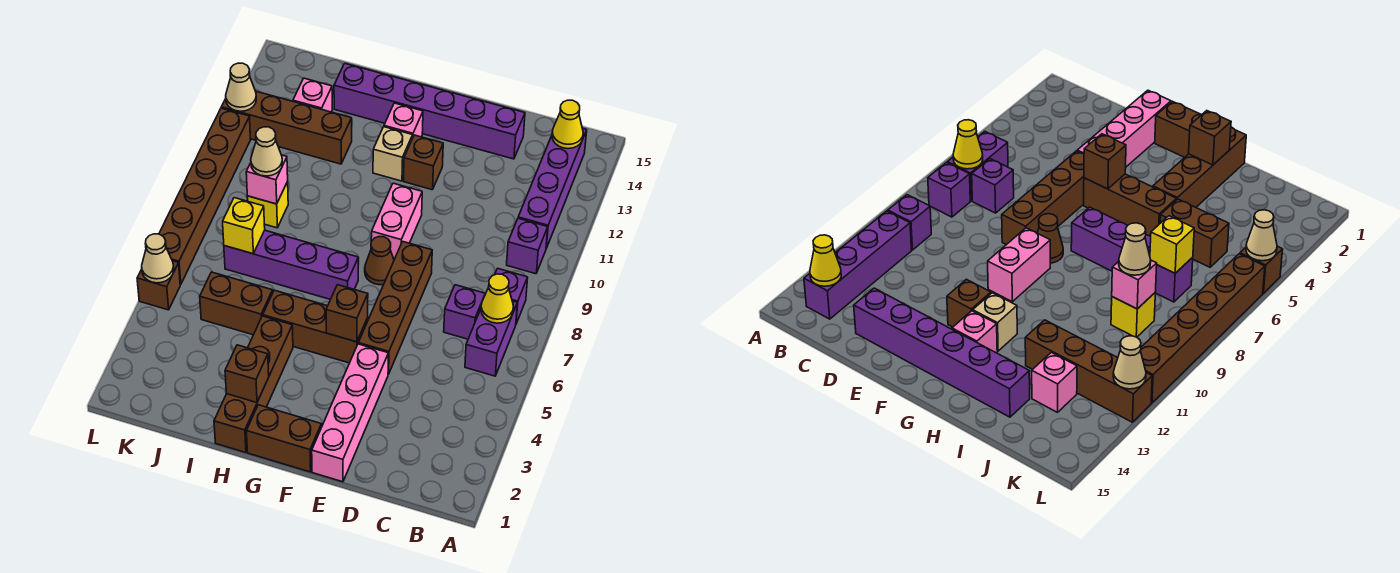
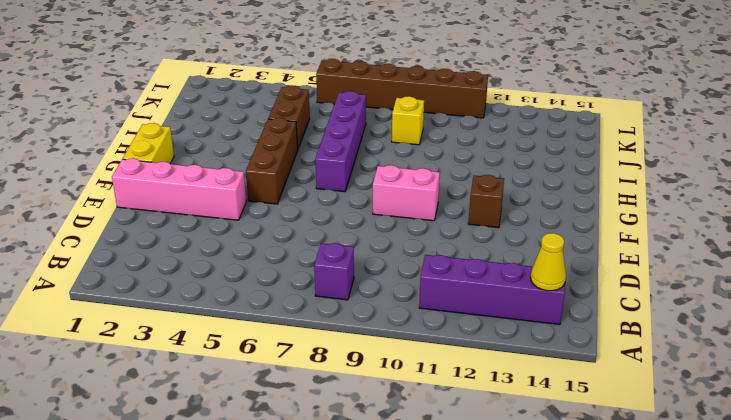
yellow brick F1:G1 level 1 -> brown brick F1:G1 level 1
none -> purple brick B6:B7 level 1
none -> purple brick B10 level 1
none -> purple brick C7 level 1
none -> purple brick D14:I14 level 1

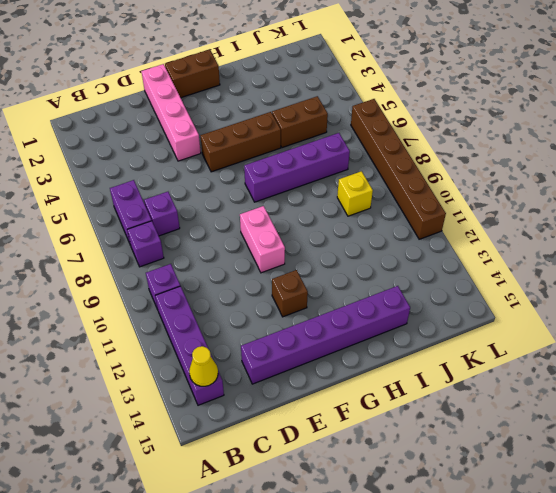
none -> brown brick E5:E8 level 1
none -> brown cone F8 level 1
none -> tan brick G12 level 1
none -> pink brick G13 level 1

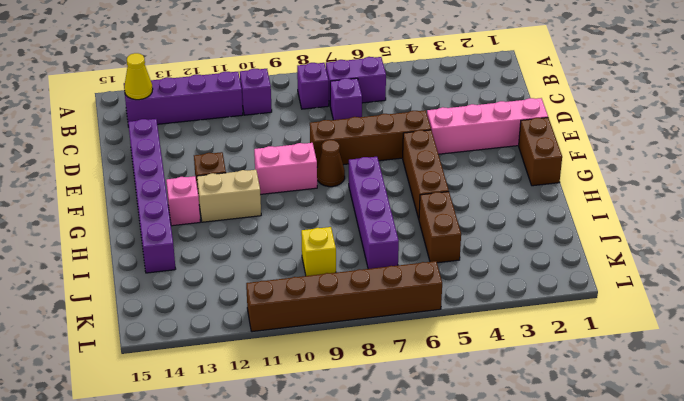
tan brick G11:G12 level 1 -> tan brick G12 level 1
none -> brown brick H1:H4 level 1
none -> brown brick I12:L12 level 1
none -> pink brick J13 level 1
none -> brown brick L5 level 1

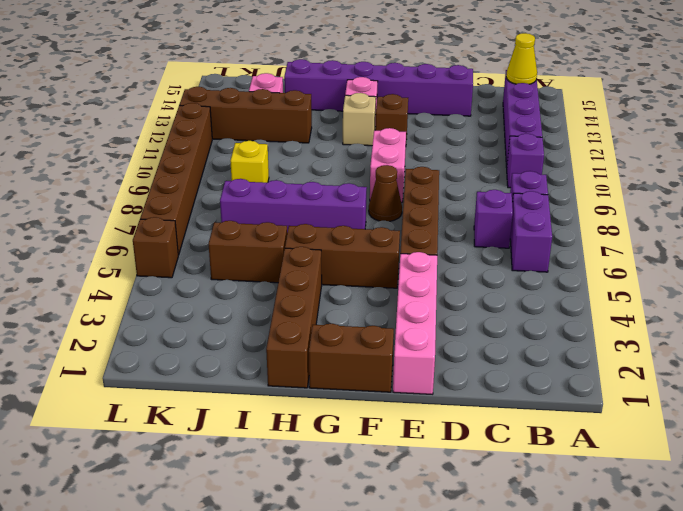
none -> yellow cone B7 level 2
none -> brown brick F5 level 2
none -> brown brick H2 level 2
none -> yellow brick J7 level 2

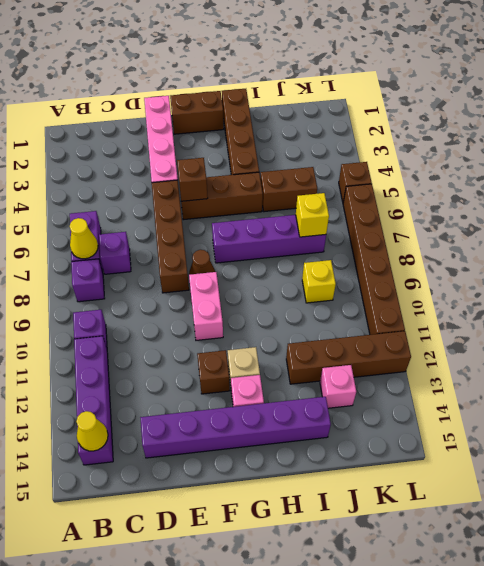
none -> brown brick H2 level 2
none -> pink brick J9 level 2
none -> tan cone L5 level 2
none -> tan cone L12 level 2

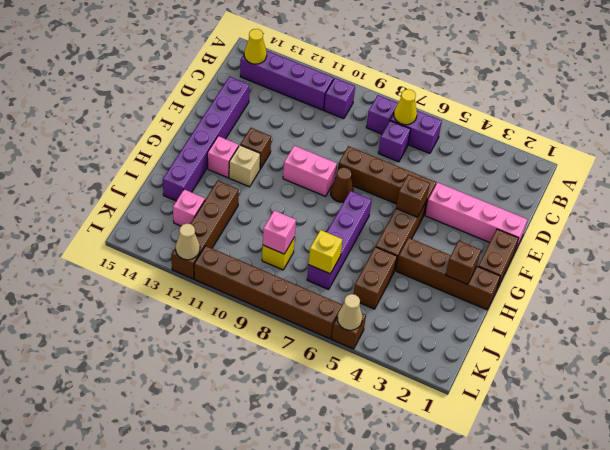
none -> tan cone J9 level 3

